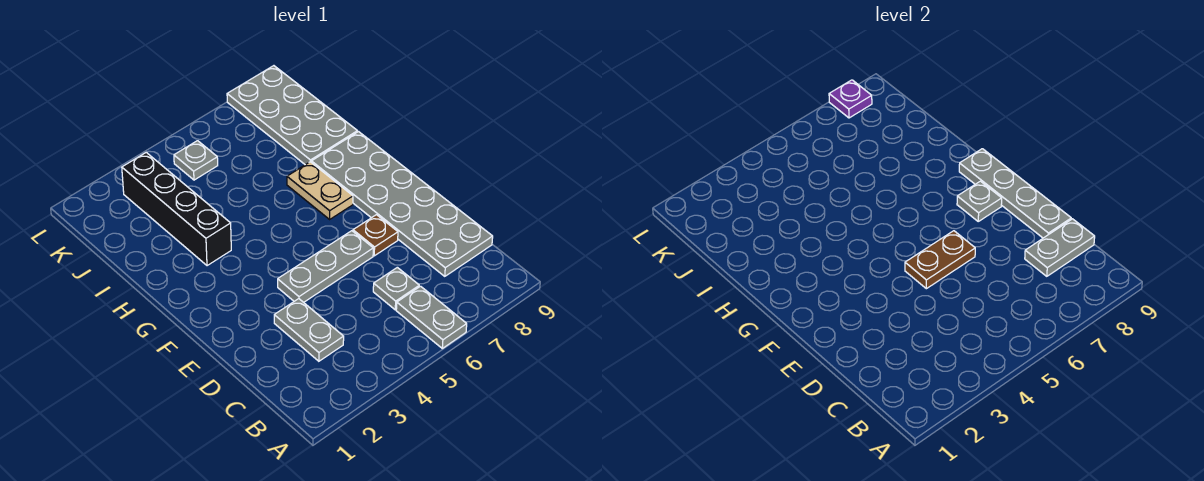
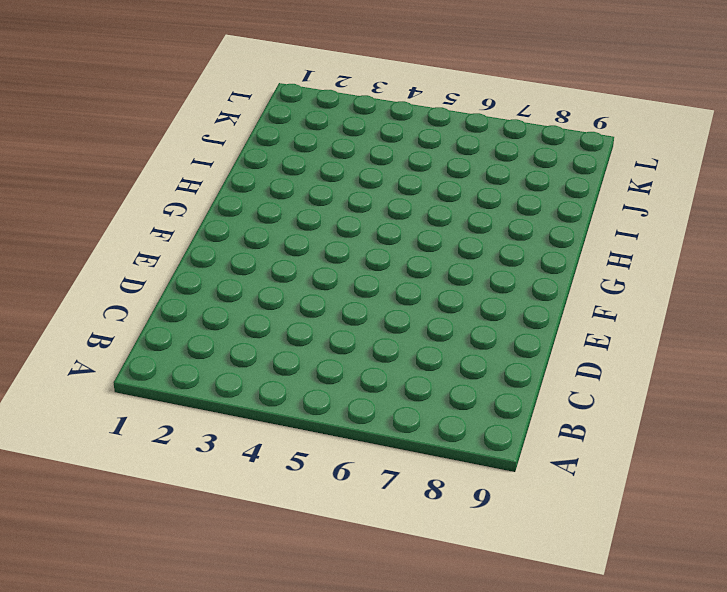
none -> grey plate A6:B6 level 1
none -> grey plate C3:D3 level 1
none -> grey plate C6 level 1

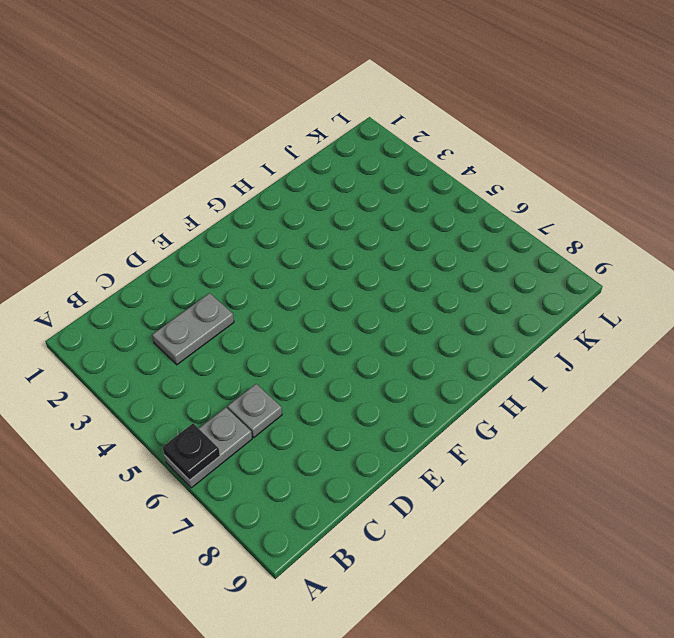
black plate A6 level 2 -> none
none -> grey plate C8:H9 level 1
none -> grey plate E4:E6 level 1
none -> brown plate E7 level 1

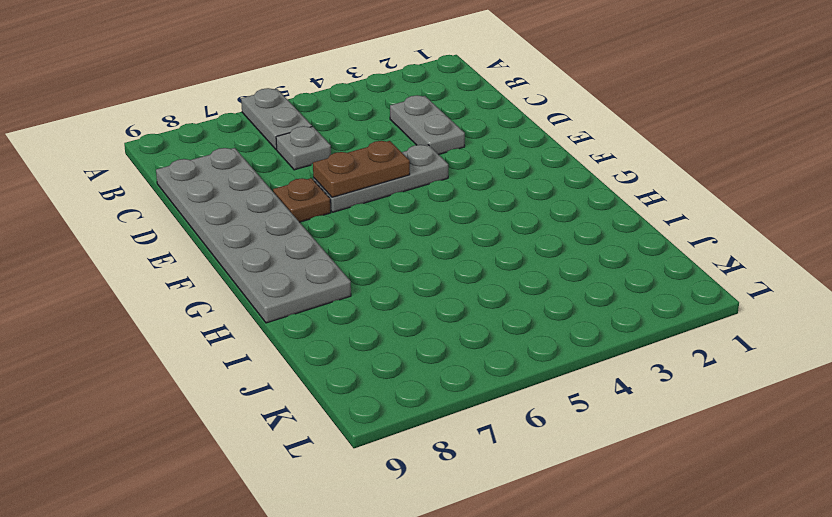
none -> tan plate G7:H7 level 1
none -> black brick H3:K3 level 1
none -> grey plate I8:L9 level 1

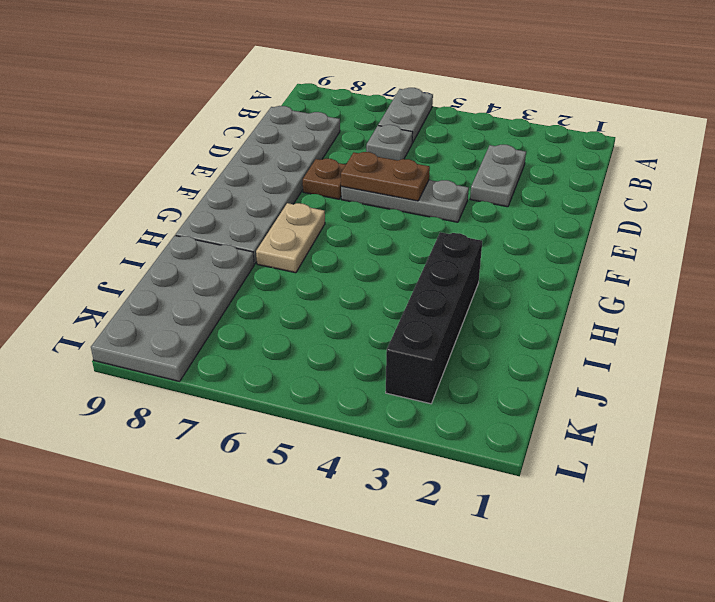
none -> grey plate K5 level 1
none -> grey plate C8:C9 level 2
none -> grey plate D9:G9 level 2

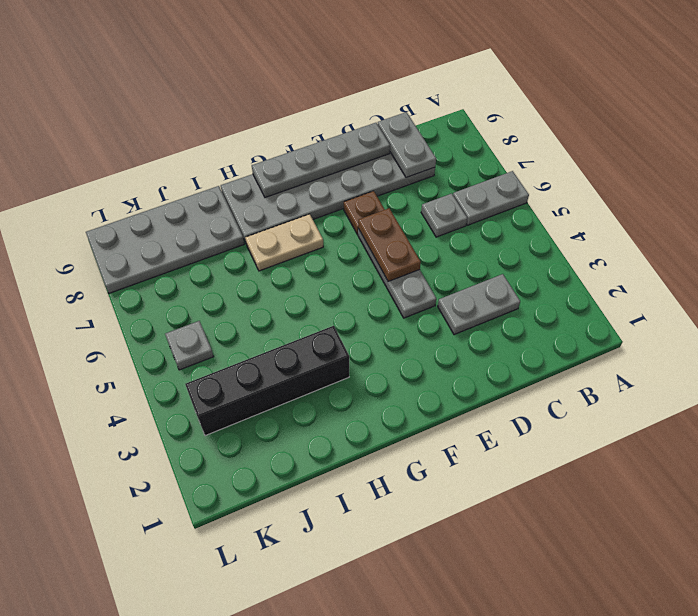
none -> grey plate F8 level 2
none -> purple plate L8 level 2

